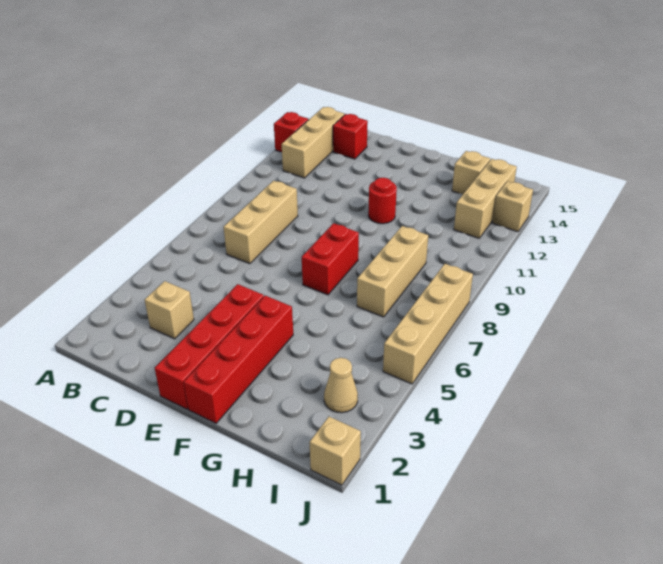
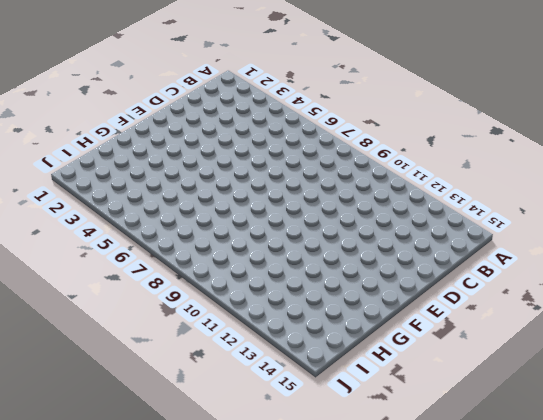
none -> red brick A13 level 1
none -> tan brick B12:B14 level 1
none -> tan brick C3 level 1

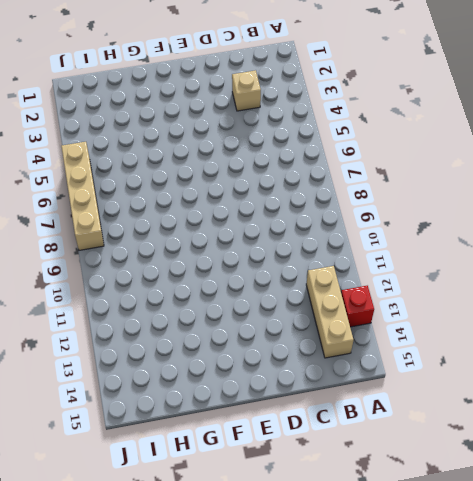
none -> tan brick C7:C9 level 1
none -> red brick C14 level 1
none -> red brick E1:E4 level 1

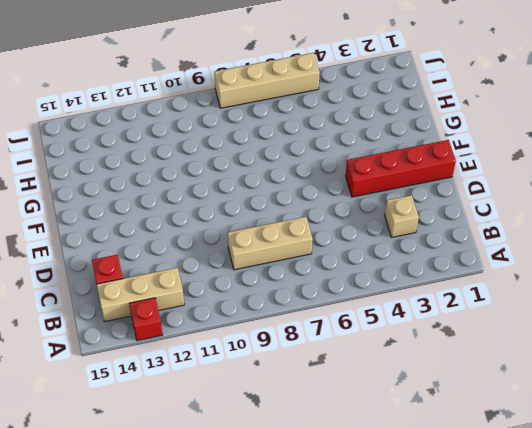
none -> red brick F1:F4 level 1
none -> red brick F7:F8 level 1
none -> red round brick F11 level 1

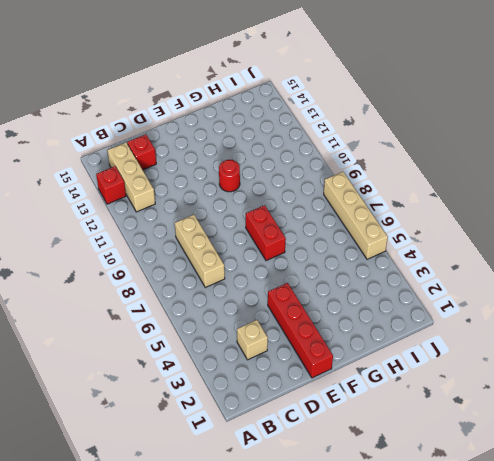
none -> red brick F1:F4 level 1
none -> tan brick H7:H9 level 1
none -> tan brick H14 level 1

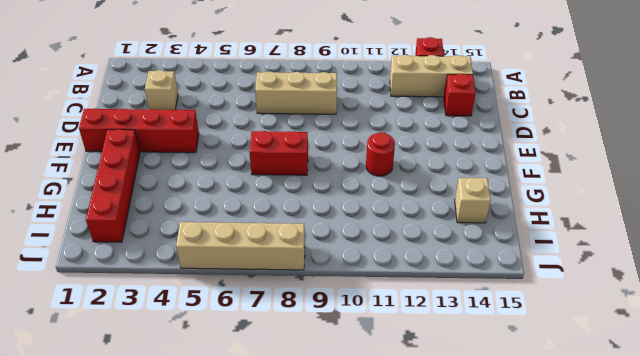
red brick F2:I2 level 1 -> red brick F1:F4 level 1
none -> tan brick H7:H9 level 1
none -> tan cone I3 level 1
none -> tan brick I12:I14 level 1

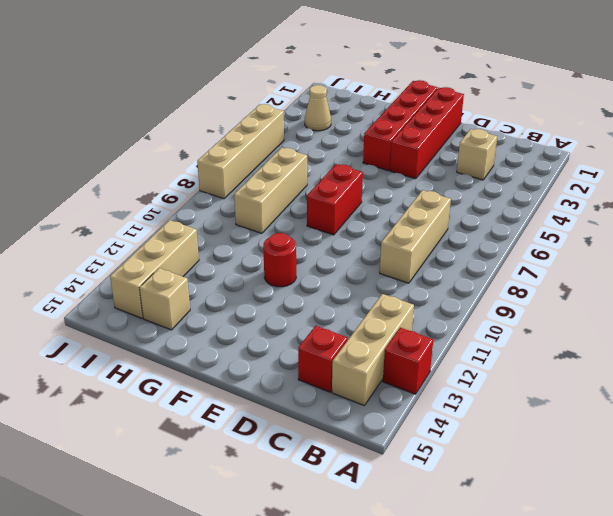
none -> tan brick J1 level 1
none -> tan brick J13 level 1

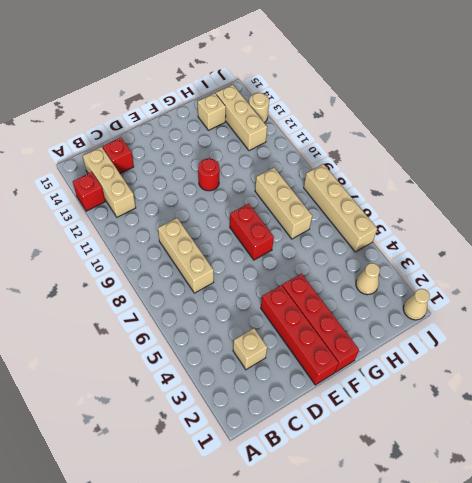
tan cone J1 level 1 -> tan brick J1 level 1
tan round brick J13 level 1 -> tan brick J13 level 1

